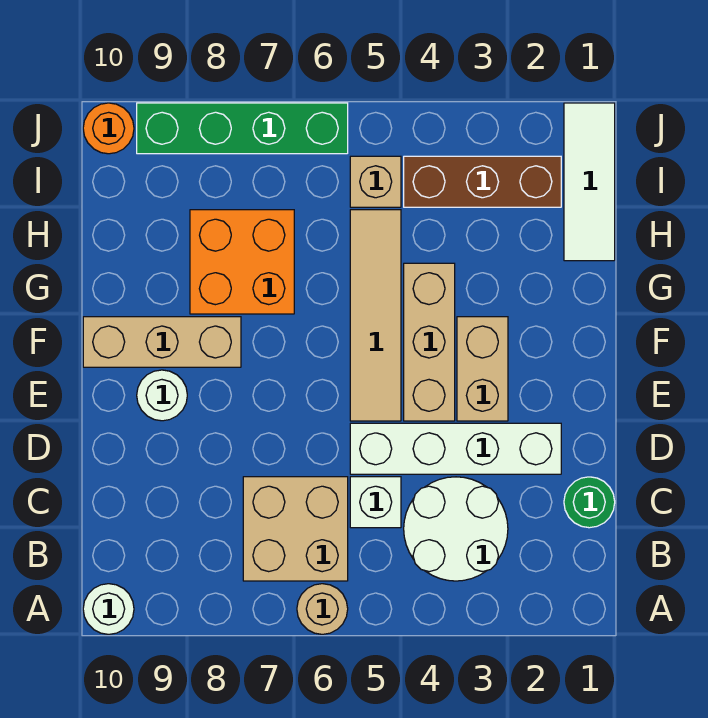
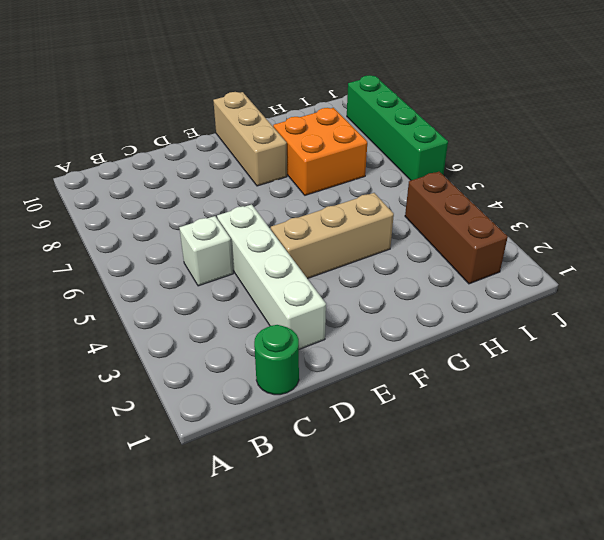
none -> tan round brick A6 level 1
none -> white round brick A10 level 1
none -> white round brick B3:C4 level 1

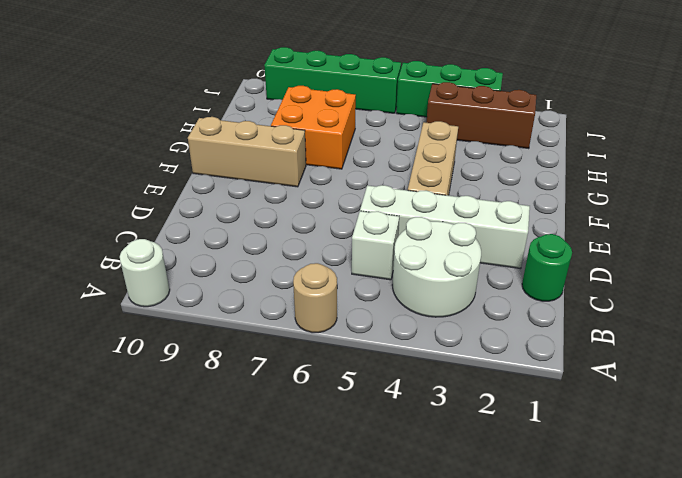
green brick J3:J5 level 1 -> none
none -> tan brick B6:C7 level 1
none -> tan brick E3:F3 level 1
none -> tan tile E5:H5 level 1

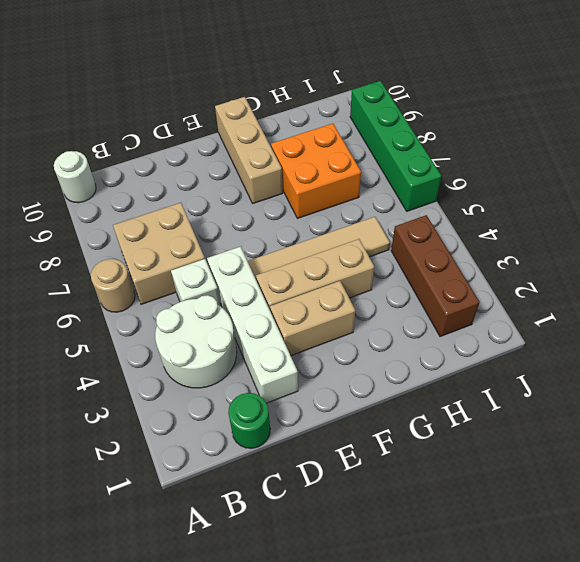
none -> white round brick E9 level 1
none -> white tile H1:J1 level 1
none -> tan brick I5 level 1

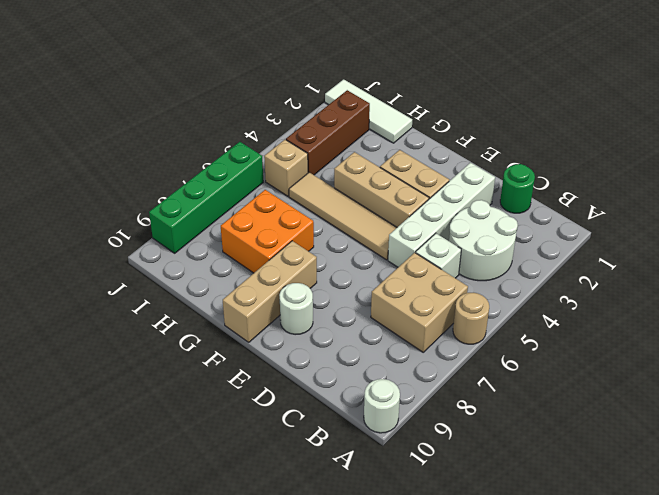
none -> orange round brick J10 level 1

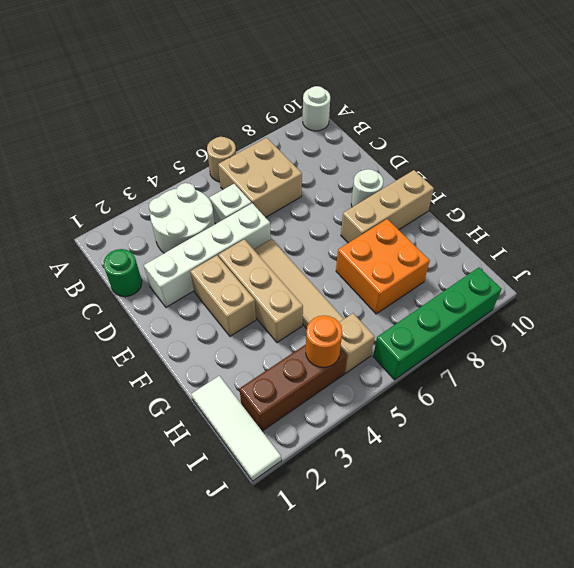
orange round brick I4 level 2 -> orange round brick J10 level 1

